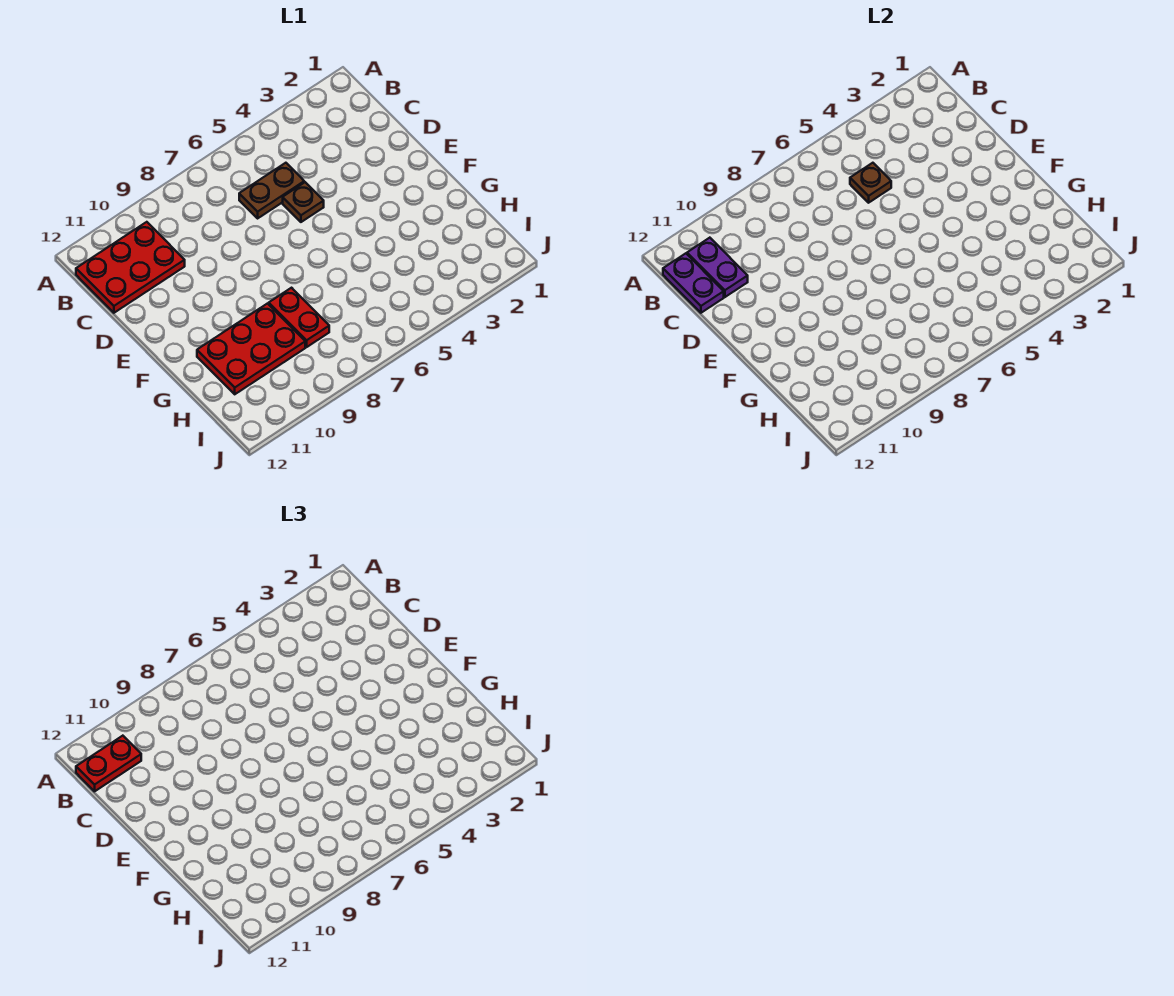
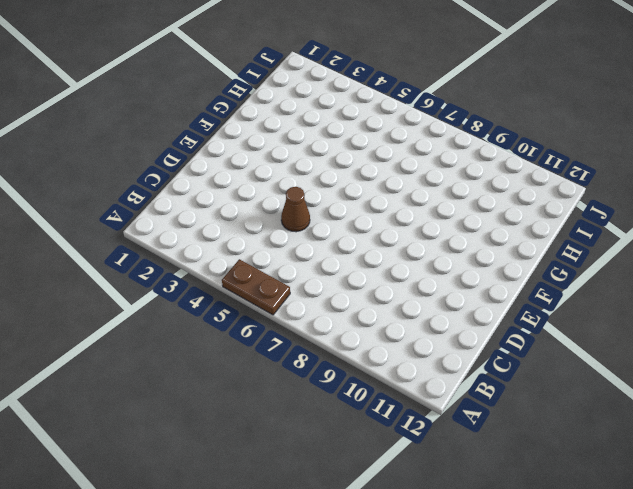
brown plate A5:A6 level 1 -> brown plate C5:C6 level 1
brown cone D5 level 1 -> brown plate D5 level 1
none -> red plate B10:C12 level 1
none -> red plate G8:H8 level 1

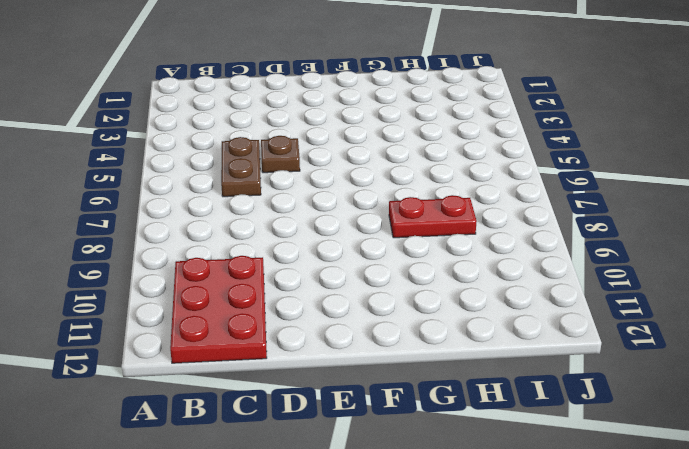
none -> red plate G9:H11 level 1
none -> purple plate B11:C11 level 2

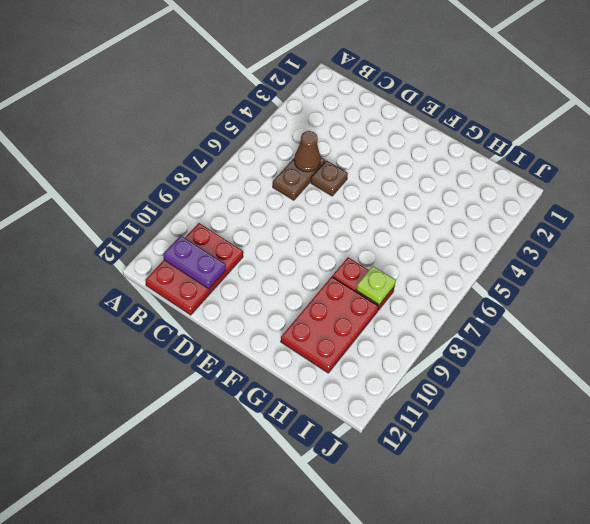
brown cone C5 level 2 -> brown plate C5 level 2
lime plate H8 level 2 -> none
none -> purple plate B12:C12 level 2
none -> red plate B11:B12 level 3

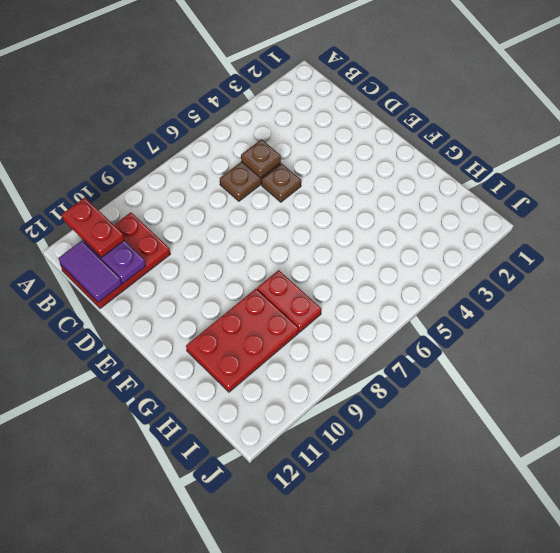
red plate A11:B11 level 3 -> red plate B11:B12 level 3
purple tile B12:C12 level 2 -> purple plate B12:C12 level 2

